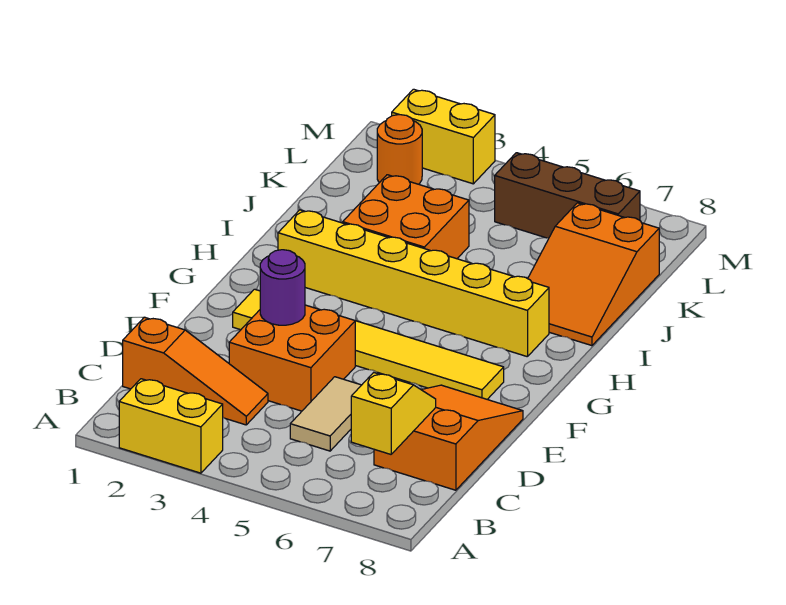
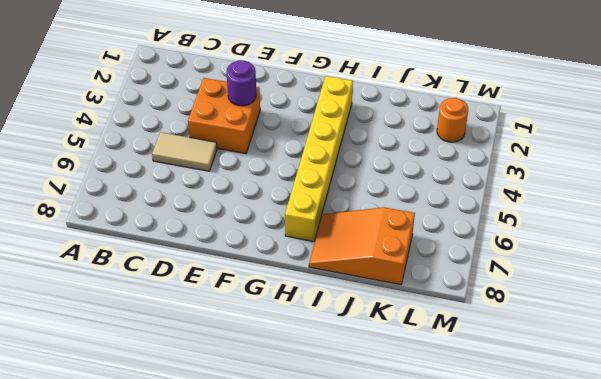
none -> yellow brick A2:A3 level 1
none -> orange slope C1:C3 level 1 top 1
none -> orange slope C7:E8 level 1 top C

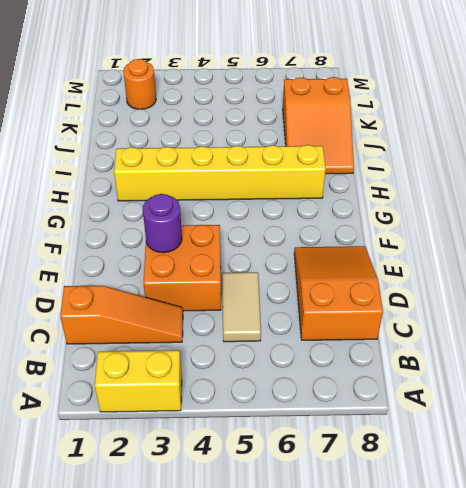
none -> yellow tile F2:F7 level 1
none -> orange brick I3:J4 level 1
none -> brown brick L5:L7 level 1

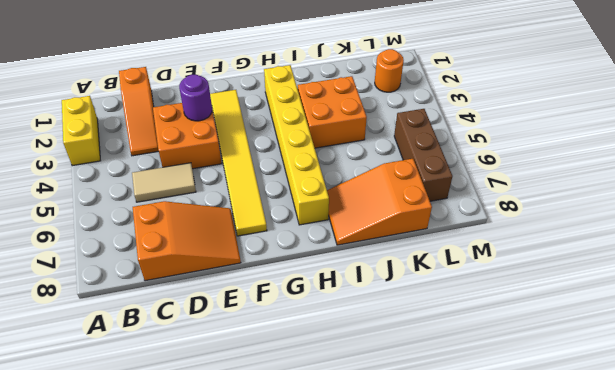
none -> yellow brick M2:M3 level 1
none -> yellow slope B7:C7 level 2 top B

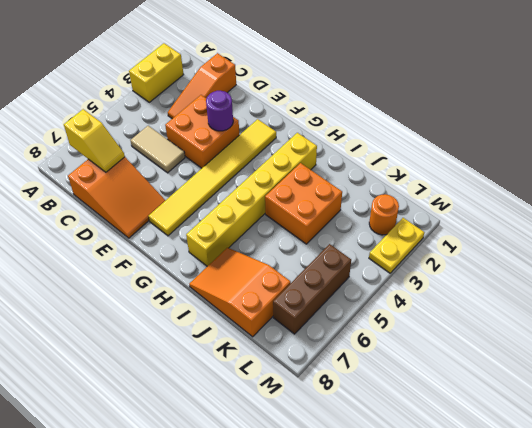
yellow plate M2:M3 level 1 -> yellow brick M2:M3 level 1

